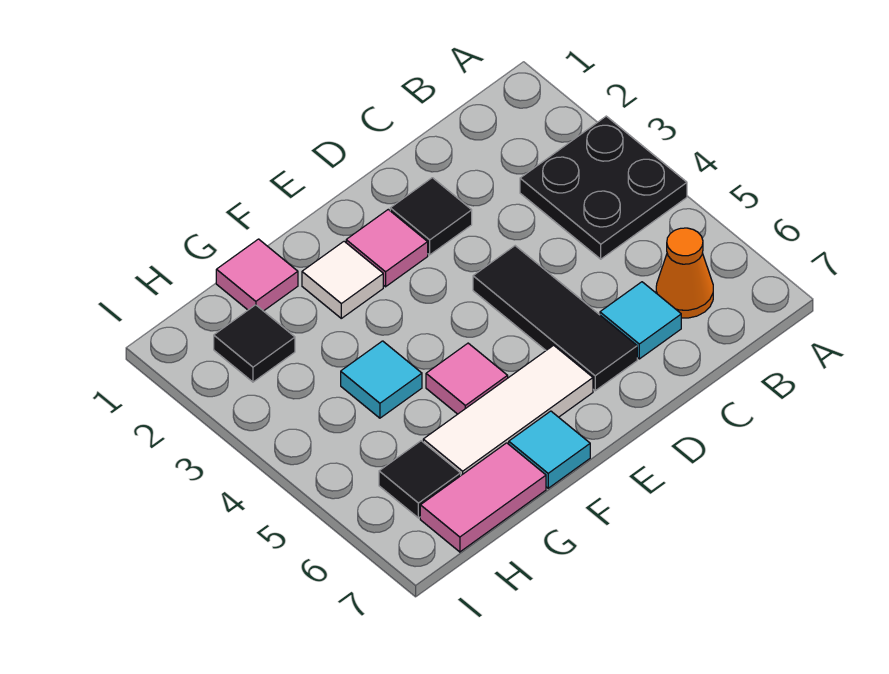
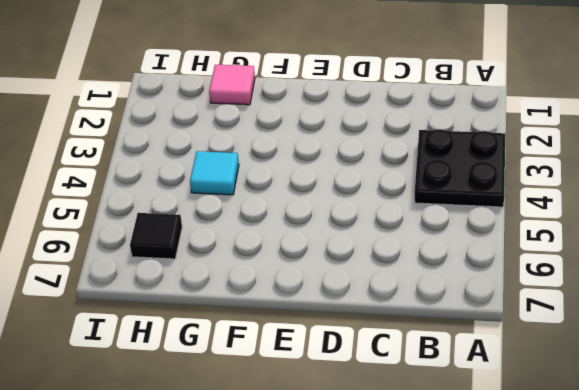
none -> orange cone B6 level 1
none -> cyan tile C6 level 1
none -> black tile D2 level 1

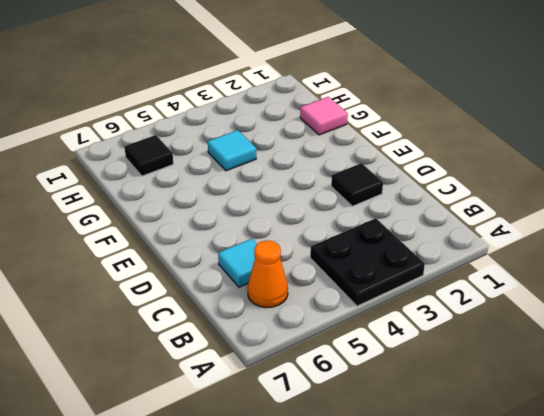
none -> black tile D4:D6 level 1
none -> pink tile E2 level 1
none -> white tile E6:G6 level 1

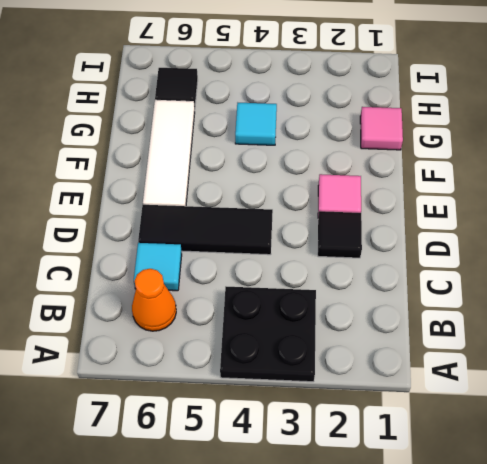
none -> white tile F2 level 1
none -> pink tile F5 level 1
none -> cyan tile F7 level 1

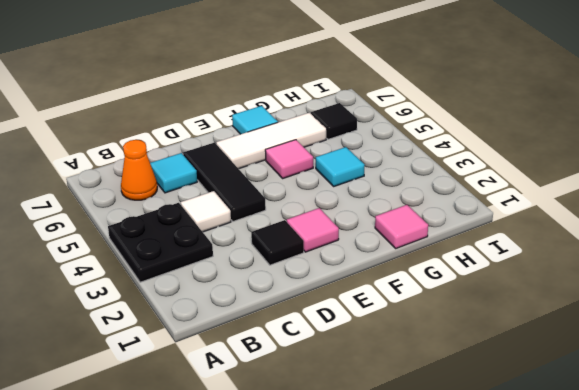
white tile C4 level 1 -> white tile F2 level 1
none -> pink tile G7:H7 level 1
none -> black tile H2 level 1

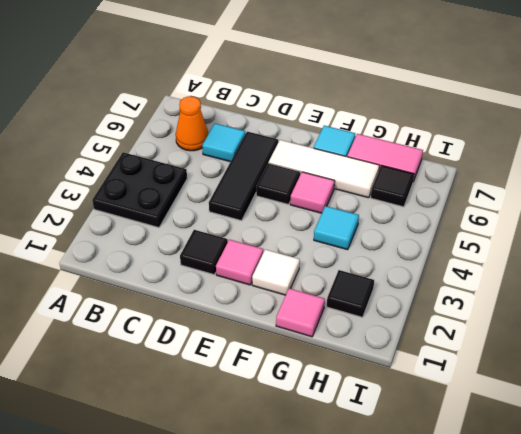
black tile E5 level 1 -> none

